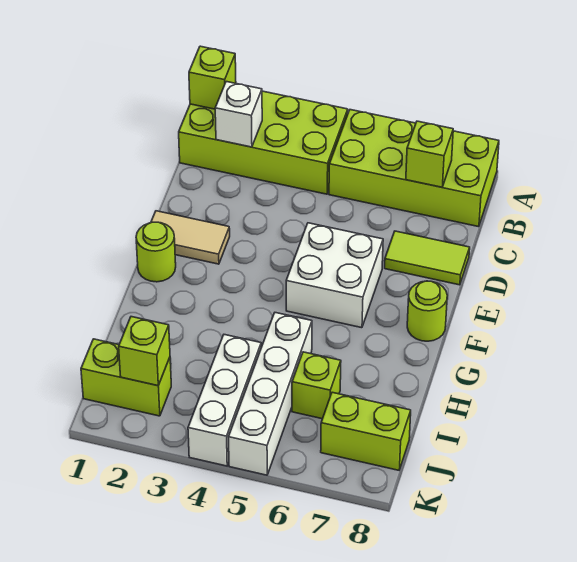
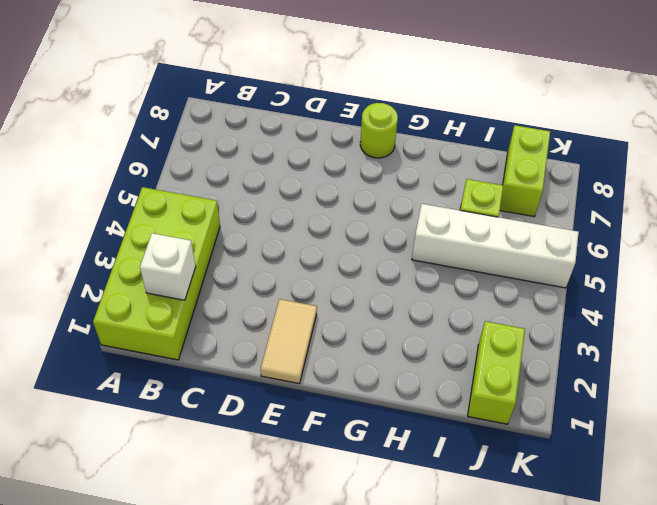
none -> lime brick A5:B8 level 1
none -> lime tile D7:D8 level 1
none -> white brick E5:F6 level 1

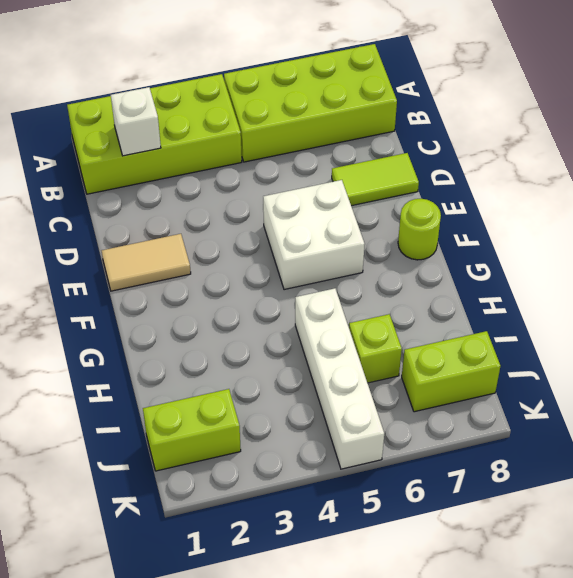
none -> lime round brick F1 level 1
none -> white brick I4:K4 level 1
none -> lime brick A1 level 2

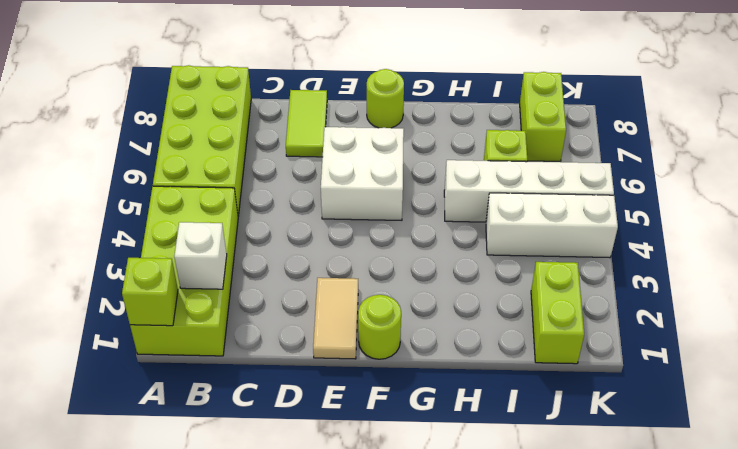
none -> lime brick B7 level 2
none -> lime brick J2 level 2

